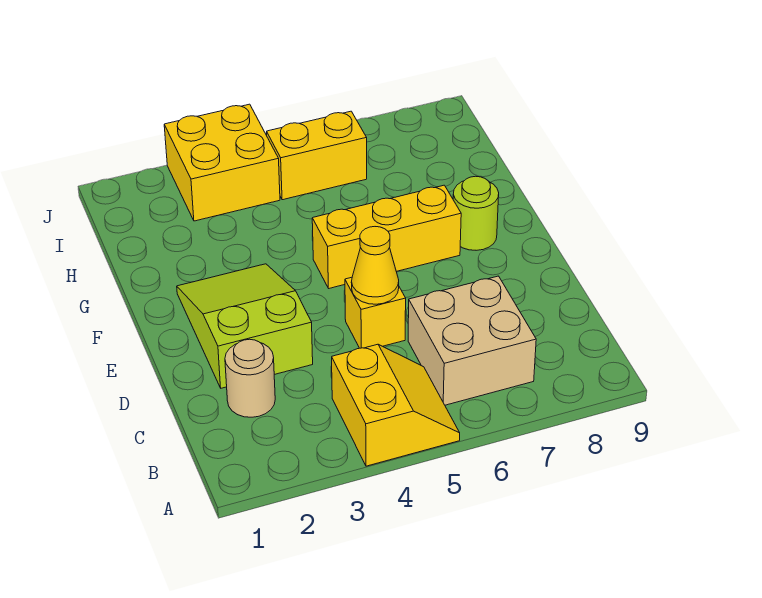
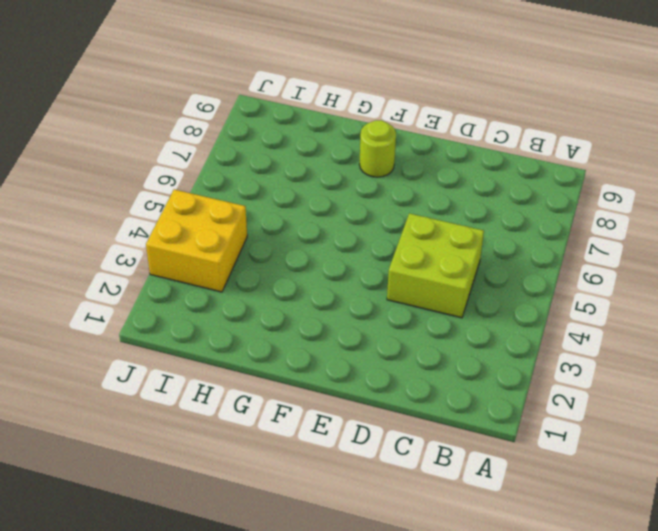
lime brick C4:D5 level 1 -> yellow brick D5 level 1
none -> yellow slope A4:B5 level 1 top 4
none -> tan brick B6:C7 level 1

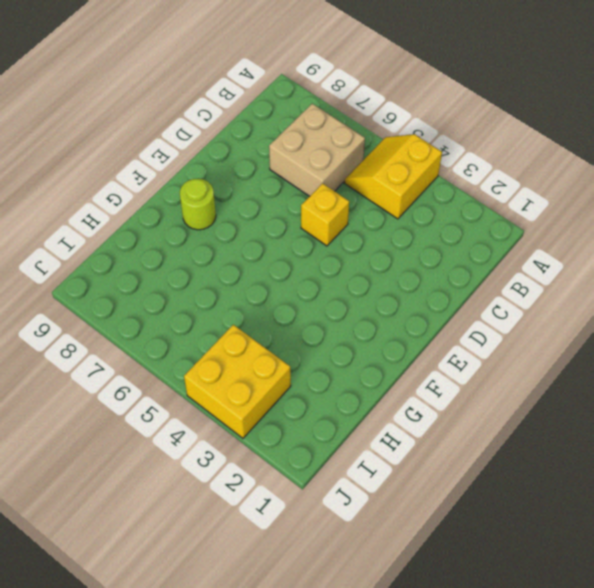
none -> tan round brick C2 level 1
none -> lime slope D2:F3 level 1 top D

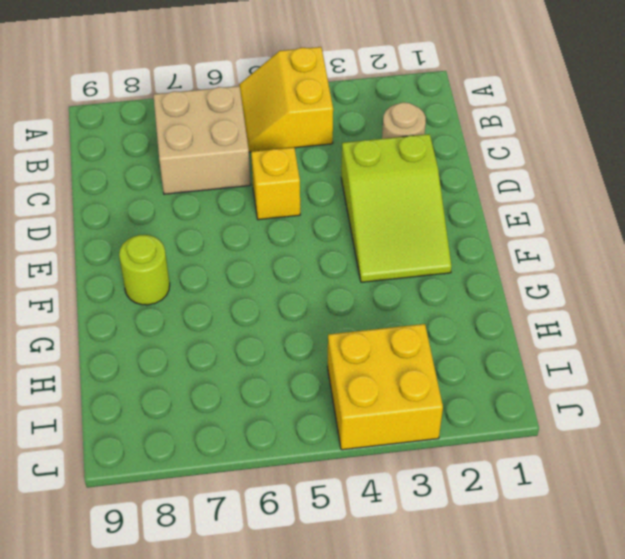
none -> yellow brick F5:F7 level 1
none -> yellow brick I5:I6 level 1

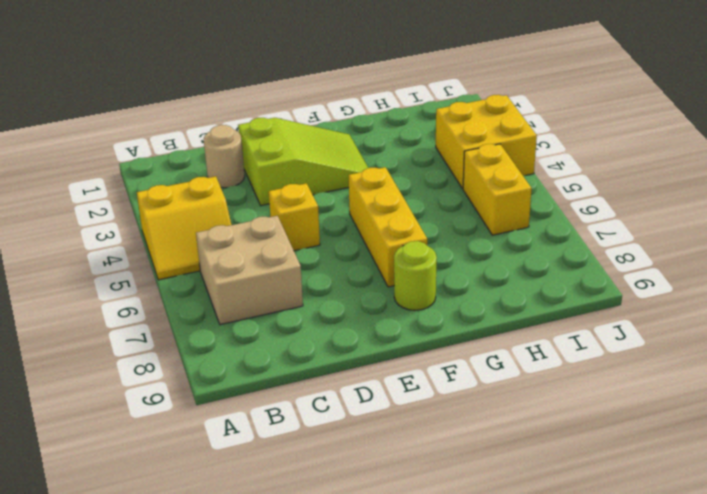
none -> yellow cone D5 level 2

